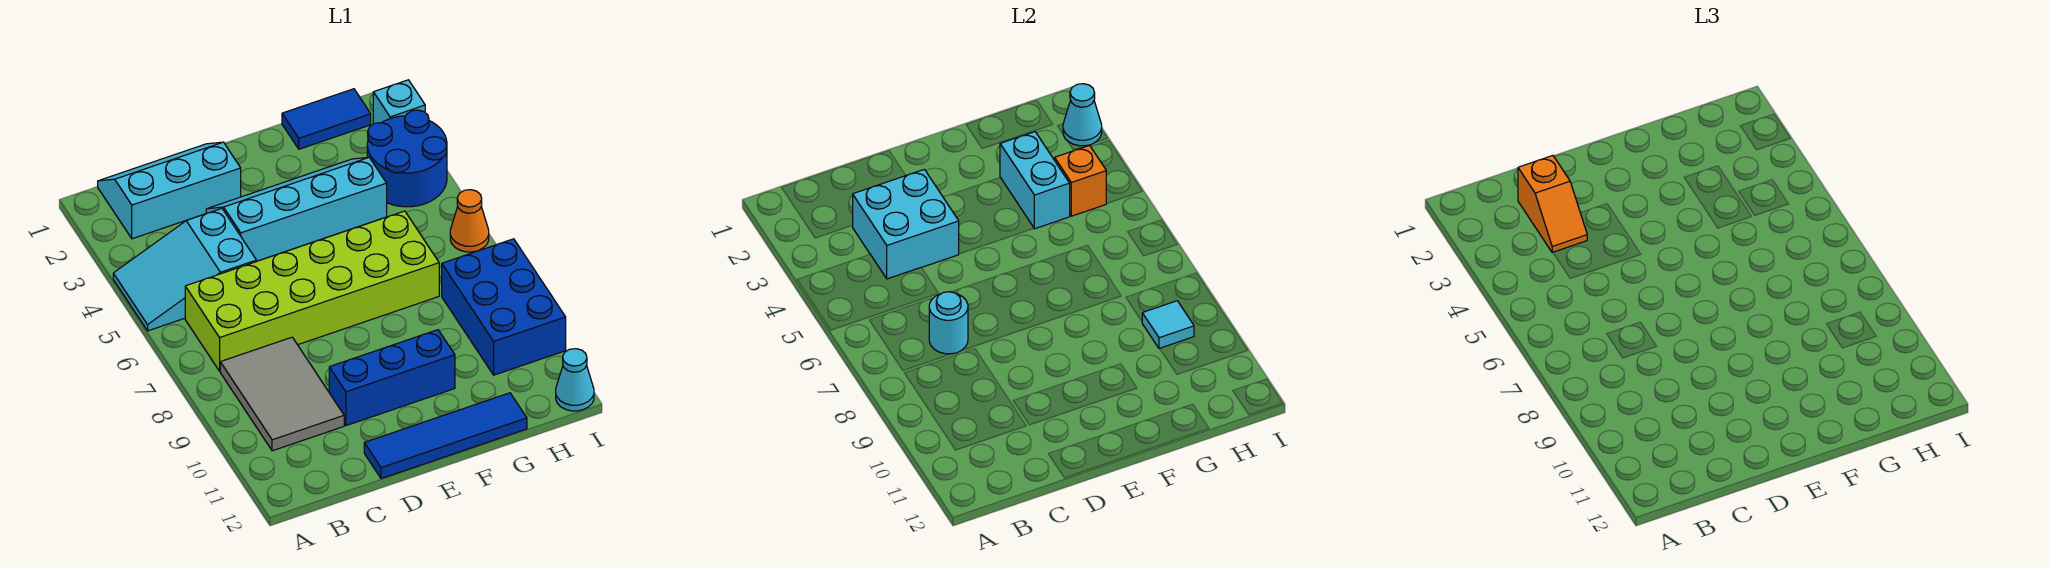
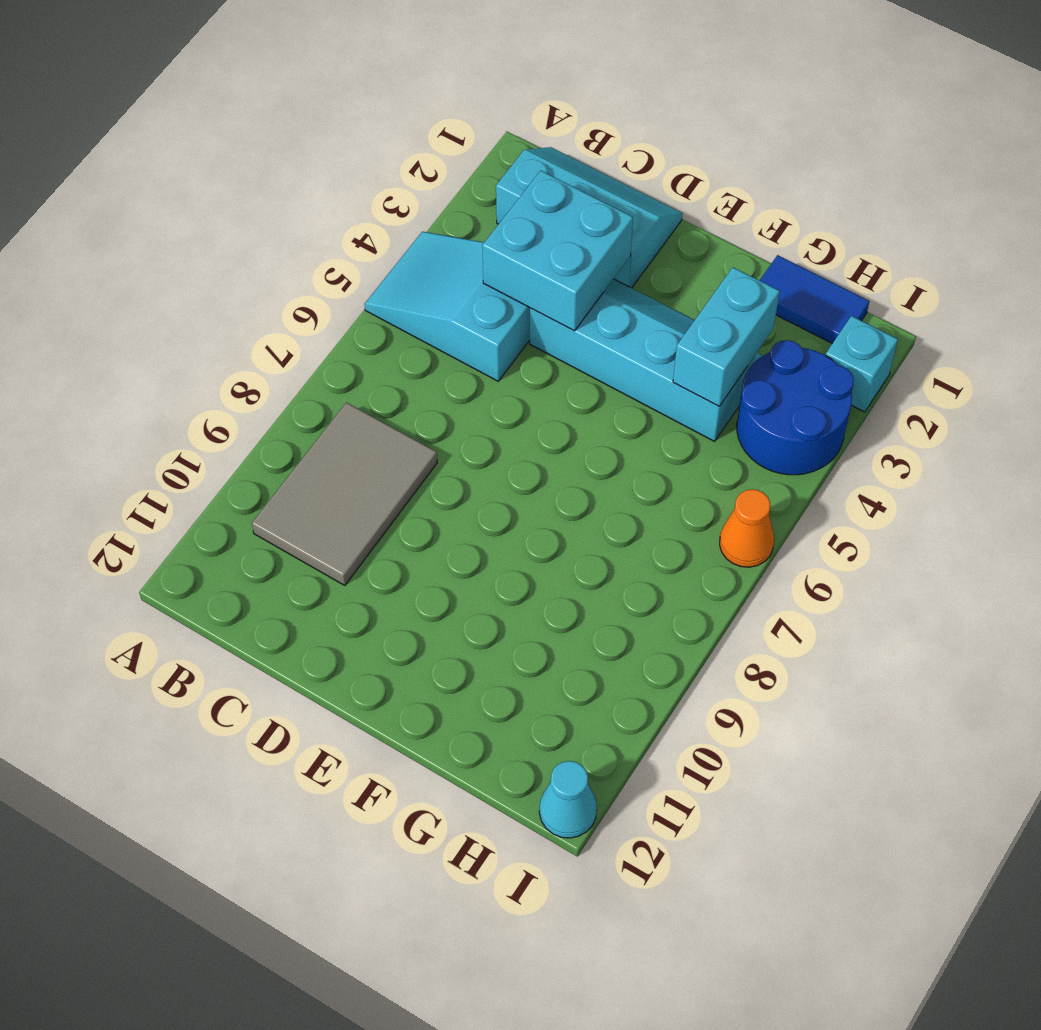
none -> lime brick B6:G7 level 1
none -> blue brick D10:F10 level 1
none -> blue tile D12:G12 level 1

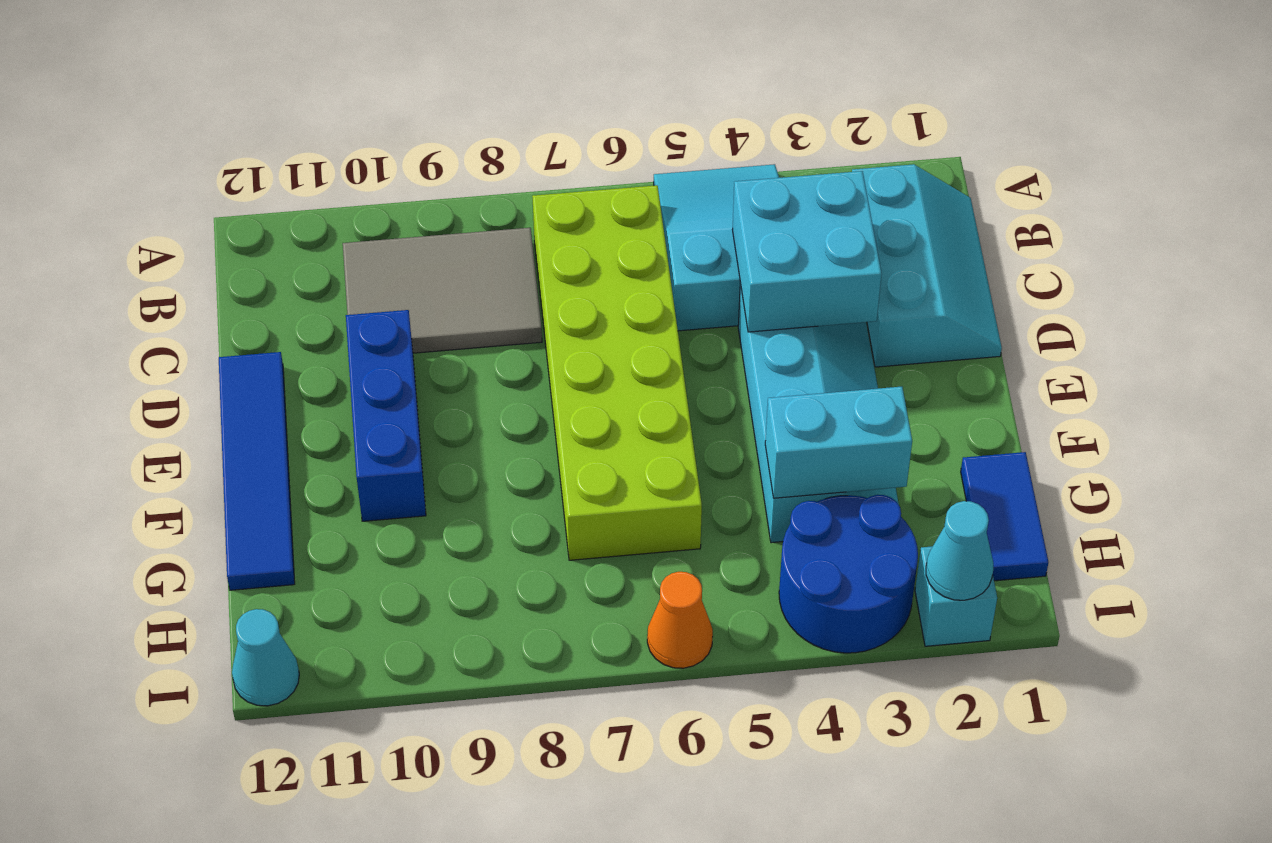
none -> blue brick H8:I10 level 1
none -> cyan round brick C7 level 2
none -> orange brick H4 level 2

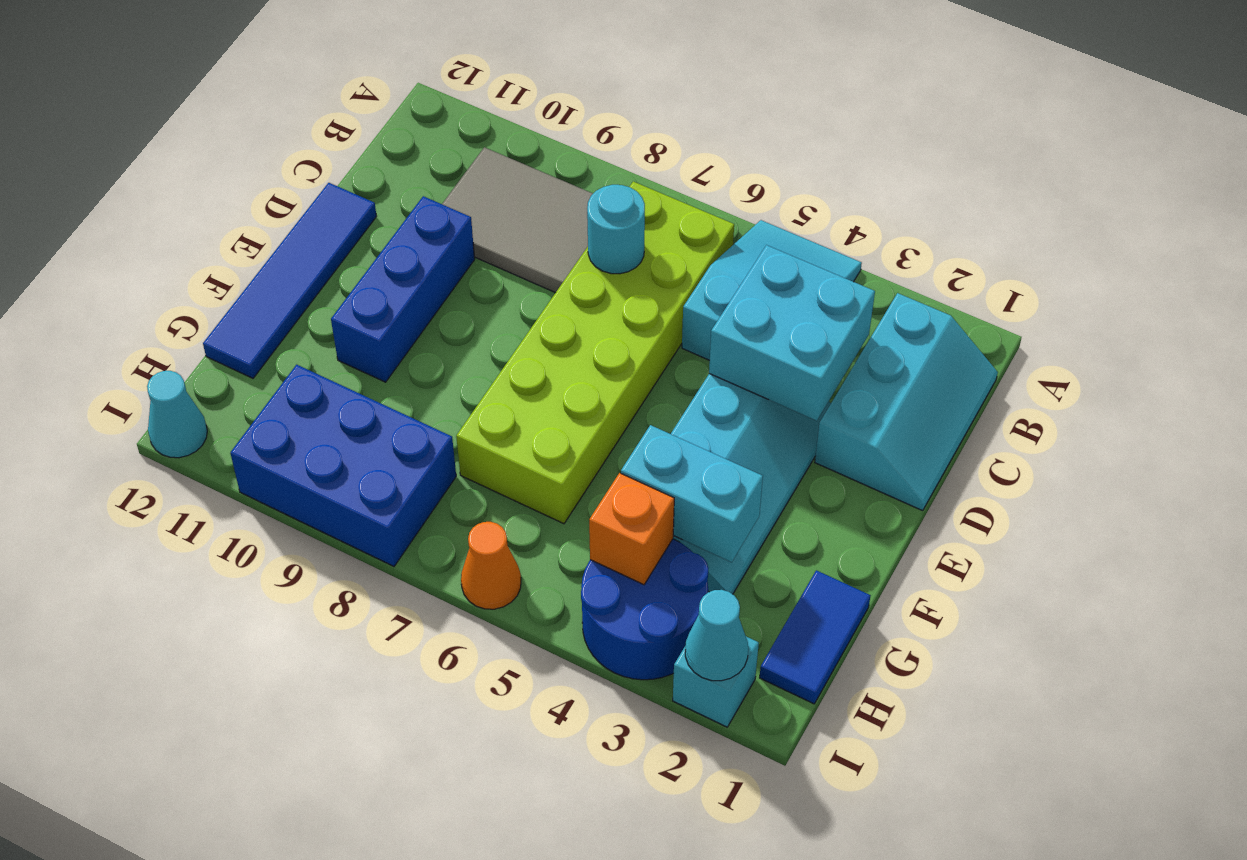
none -> cyan tile H9 level 2
none -> orange slope C2:C3 level 3 top 2

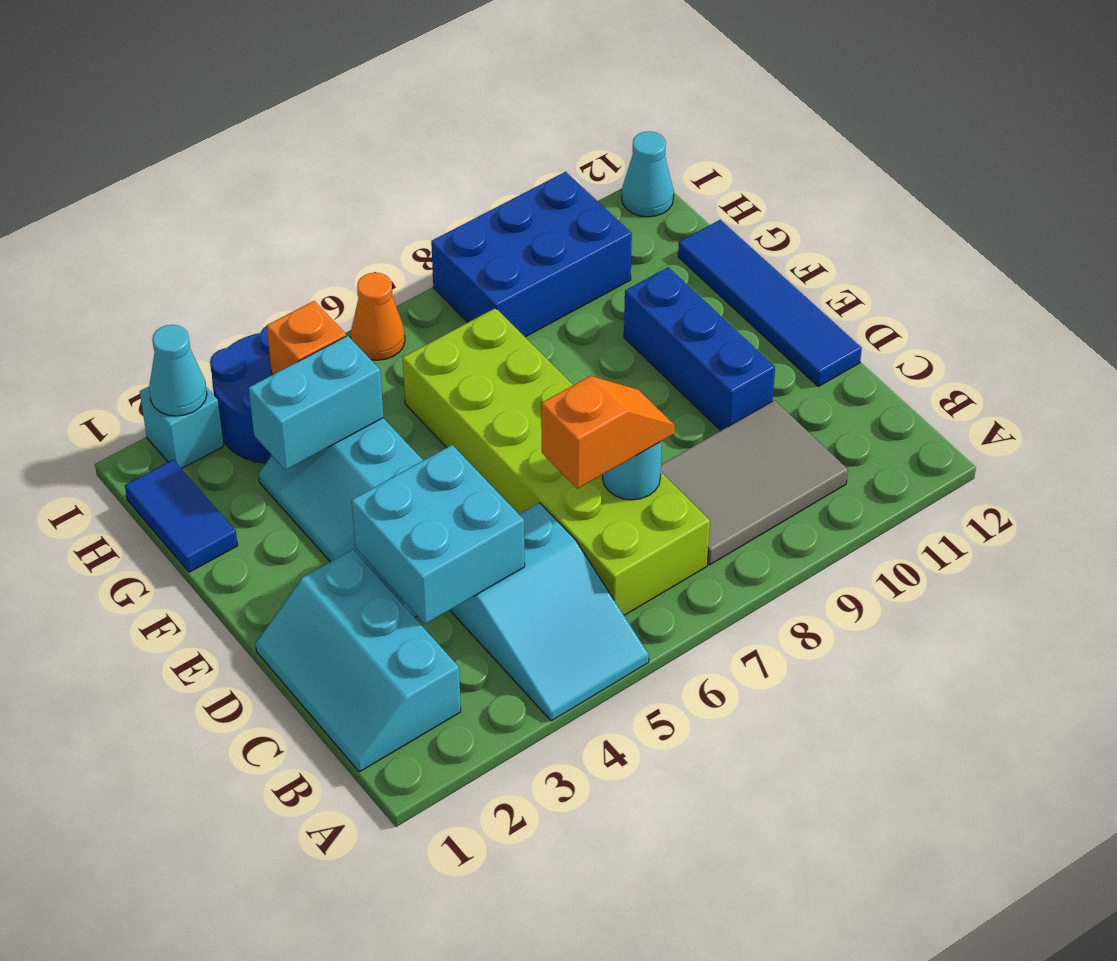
orange slope C6:C7 level 3 top 6 -> orange slope C2:C3 level 3 top 2
none -> cyan tile H9 level 2

